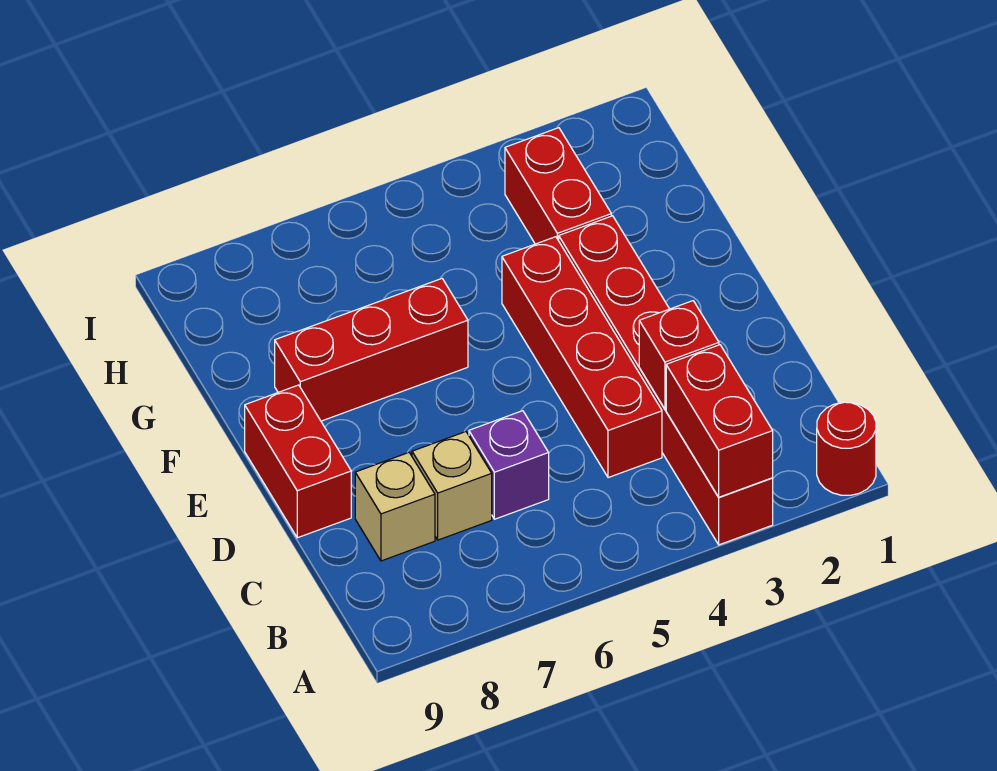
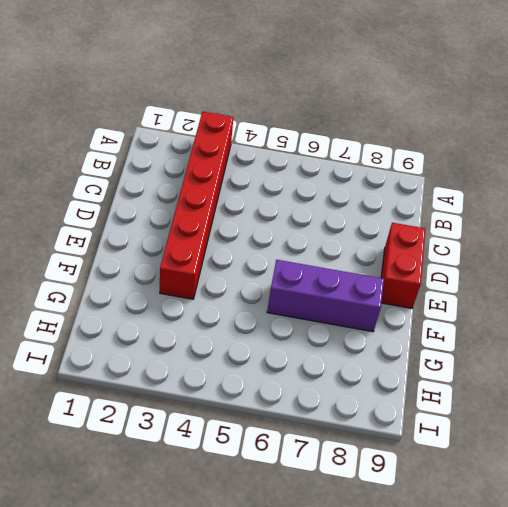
purple brick F6:F8 level 1 -> red brick F6:F8 level 1
none -> red round brick A1 level 1
none -> red brick C4:F4 level 1

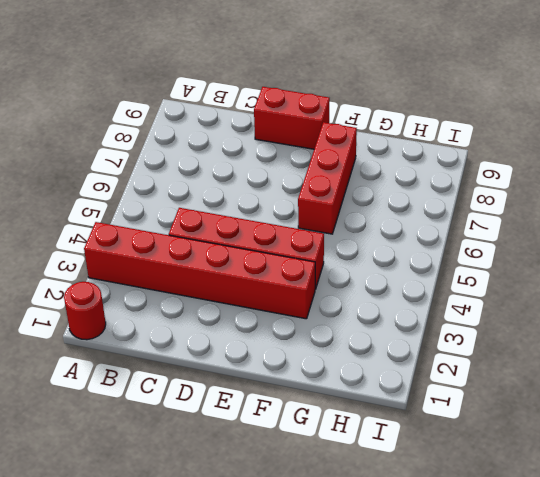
none -> purple brick C6 level 1
none -> tan brick C7 level 1

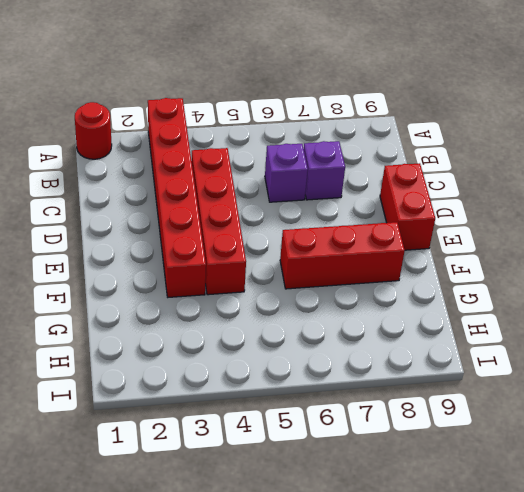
purple brick C7 level 1 -> tan brick C7 level 1
none -> tan brick C8 level 1
none -> red brick G3:H3 level 1

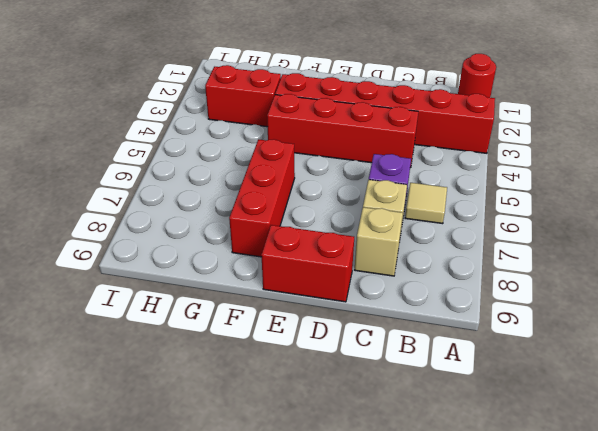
tan tile B6 level 1 -> none
none -> red brick A3:B3 level 2
none -> red brick C3 level 2

